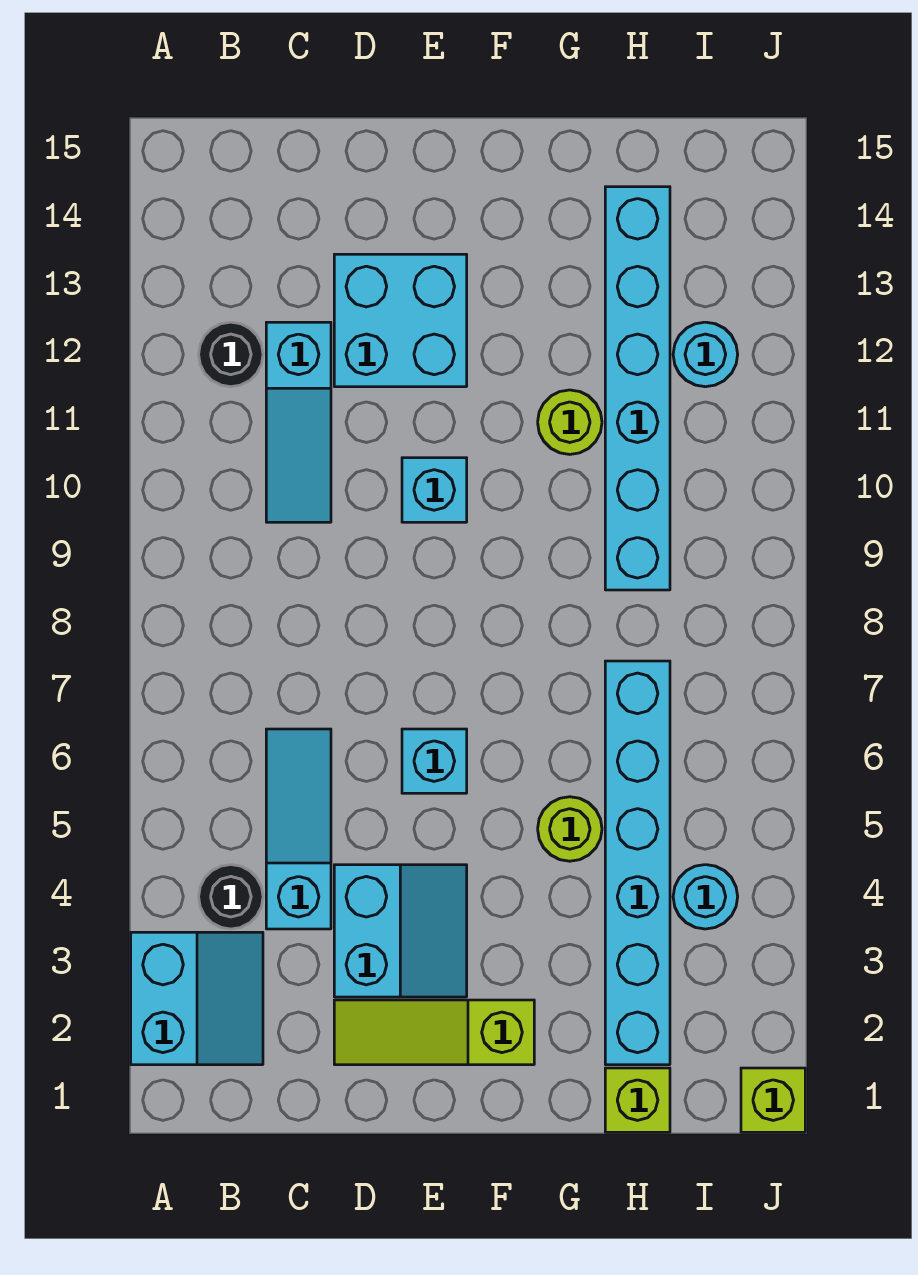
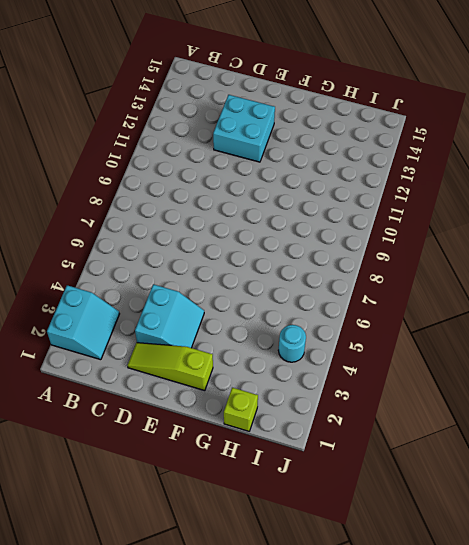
none -> black round brick B4 level 1
none -> black round brick B12 level 1
none -> cyan slope C4:C6 level 1 top 4

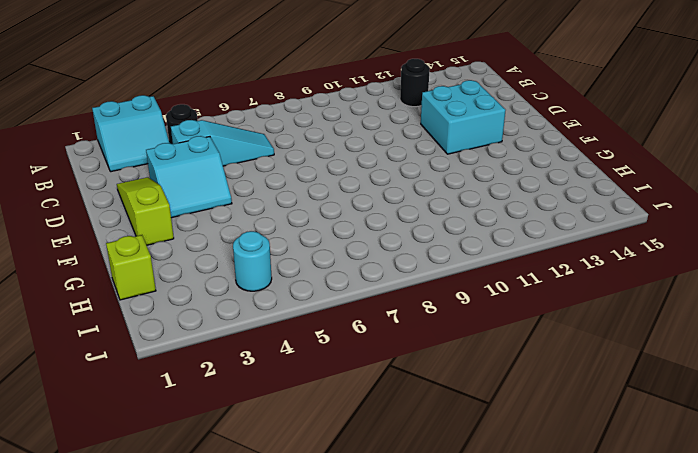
none -> cyan slope C10:C12 level 1 top 12
none -> cyan brick E6 level 1
none -> cyan brick E10 level 1

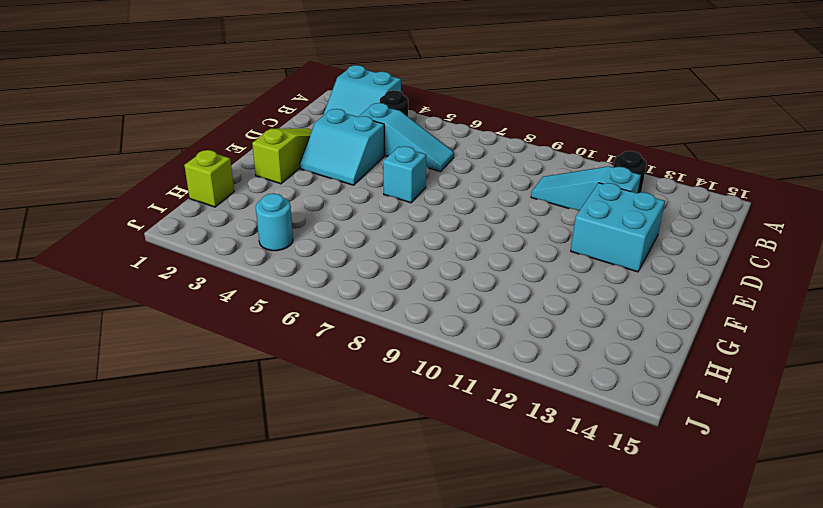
none -> cyan brick E10 level 1
none -> lime round brick G5 level 1
none -> lime round brick G11 level 1

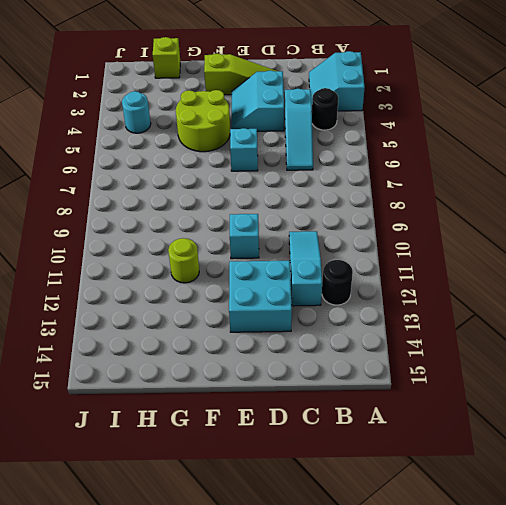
lime round brick F4:G5 level 1 -> lime round brick G5 level 1
none -> cyan brick H2:H7 level 1
none -> cyan brick H9:H14 level 1
none -> cyan round brick I12 level 1

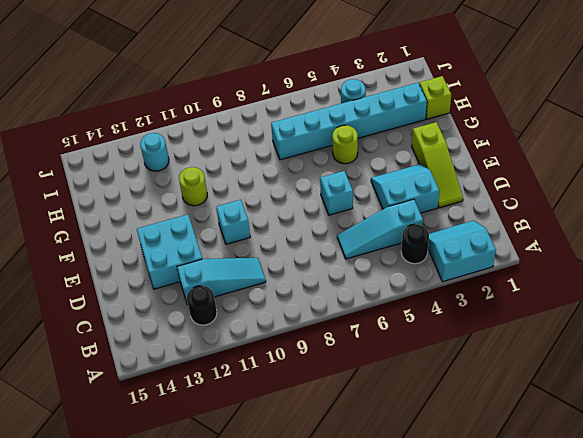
none -> cyan brick H9:H14 level 1
none -> lime brick J1 level 1

